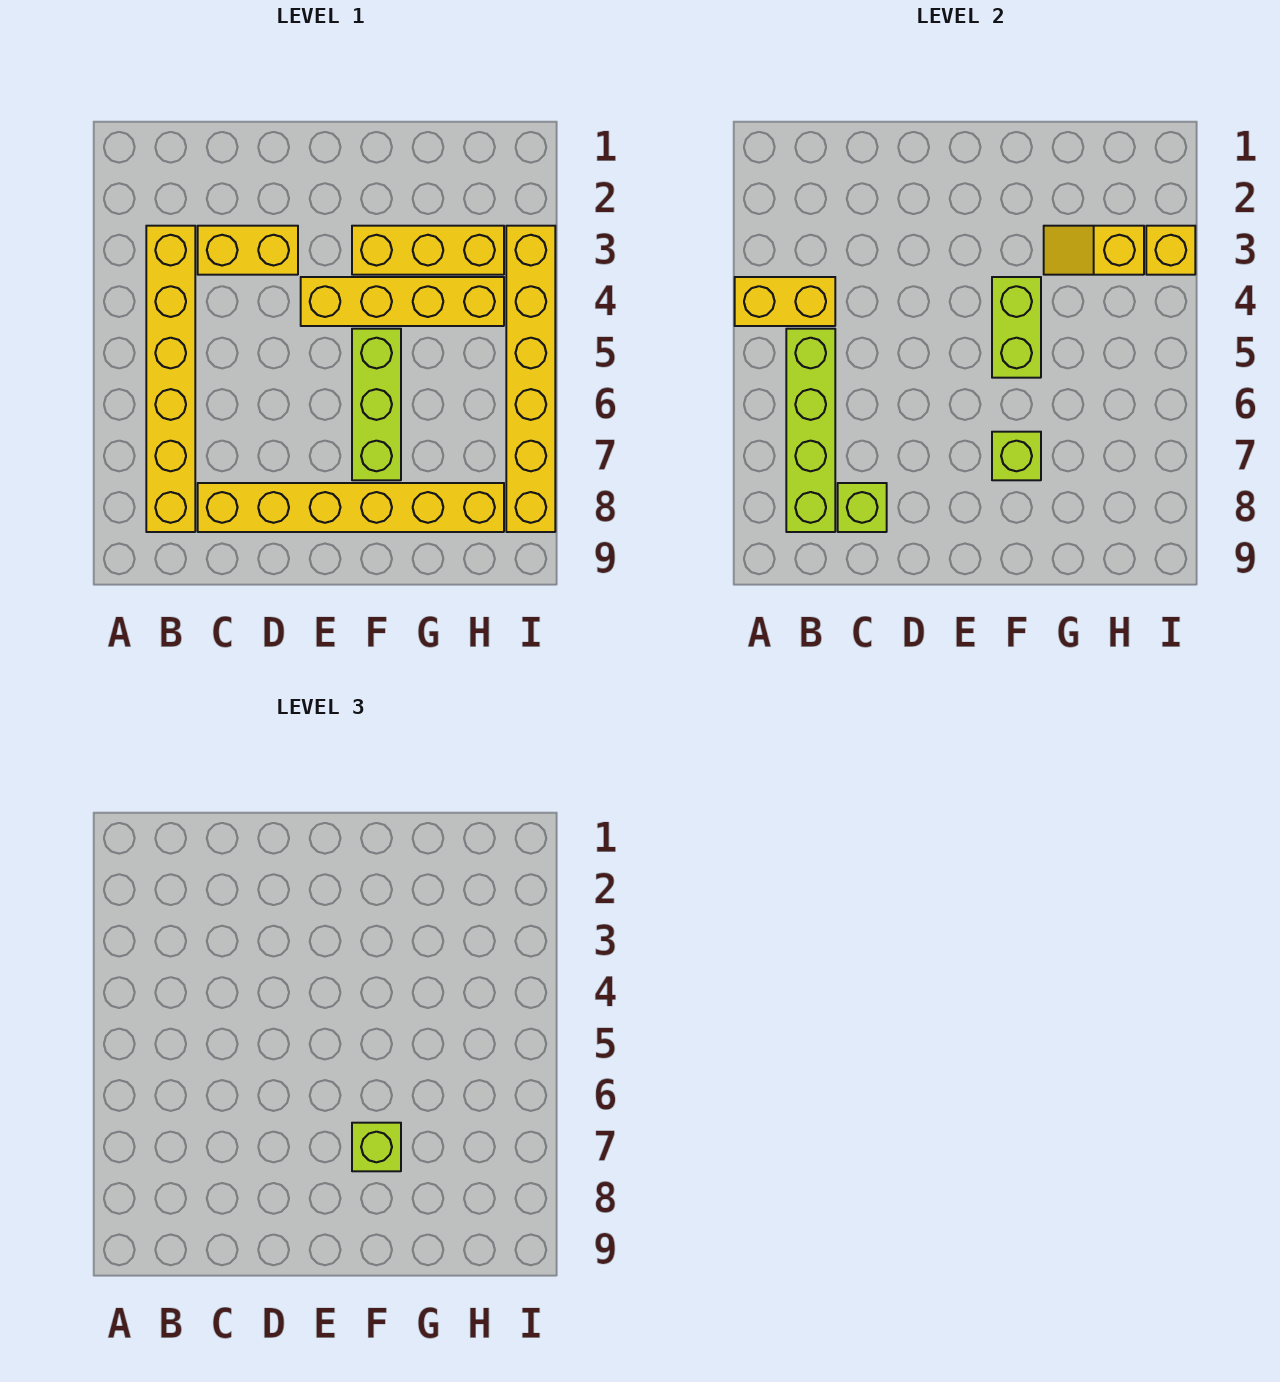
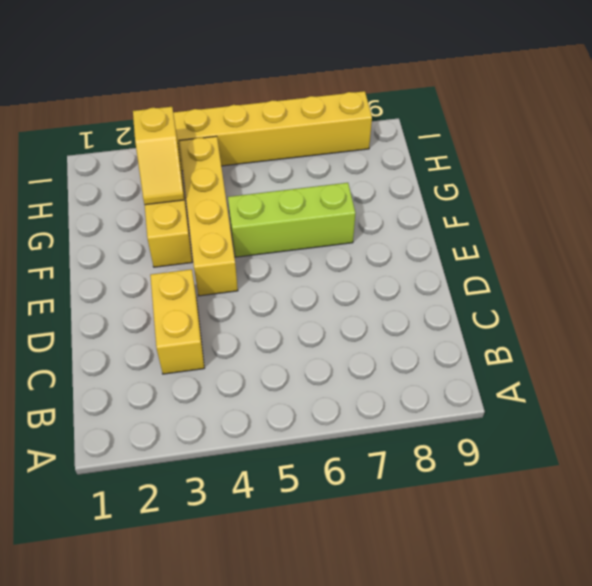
none -> yellow brick B3:B8 level 1
none -> yellow brick C8:H8 level 1
none -> yellow brick A4:B4 level 2

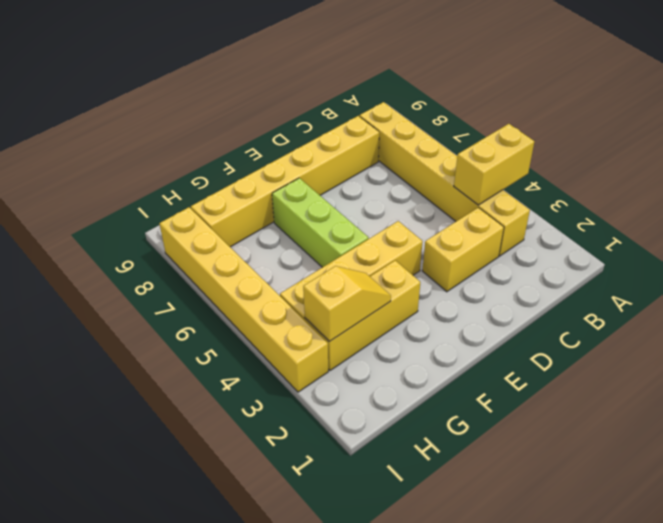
none -> lime brick B5:B8 level 2
none -> lime brick C8 level 2
none -> lime brick F4:F5 level 2

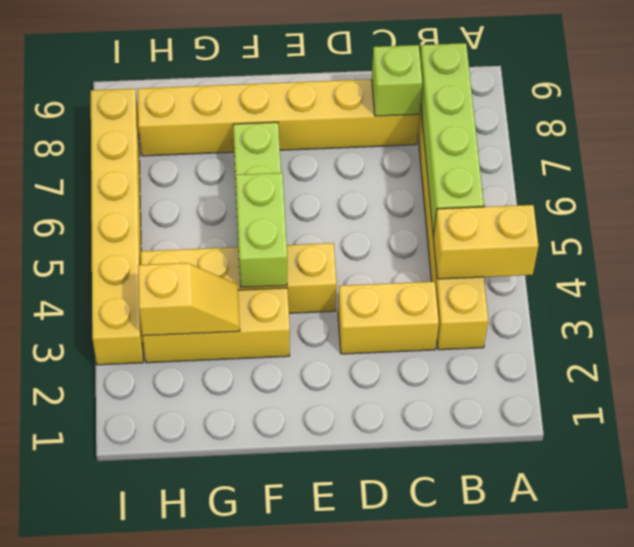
none -> lime brick F7 level 2
none -> yellow brick I3 level 2
none -> lime brick F7 level 3

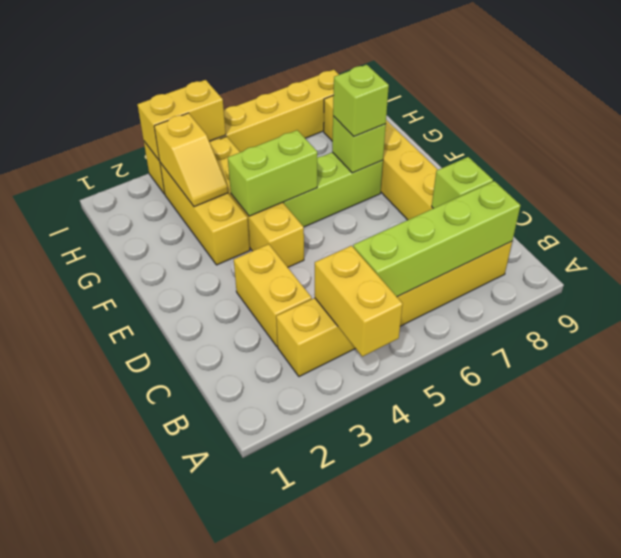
yellow brick I3:I4 level 2 -> yellow brick I3 level 2

